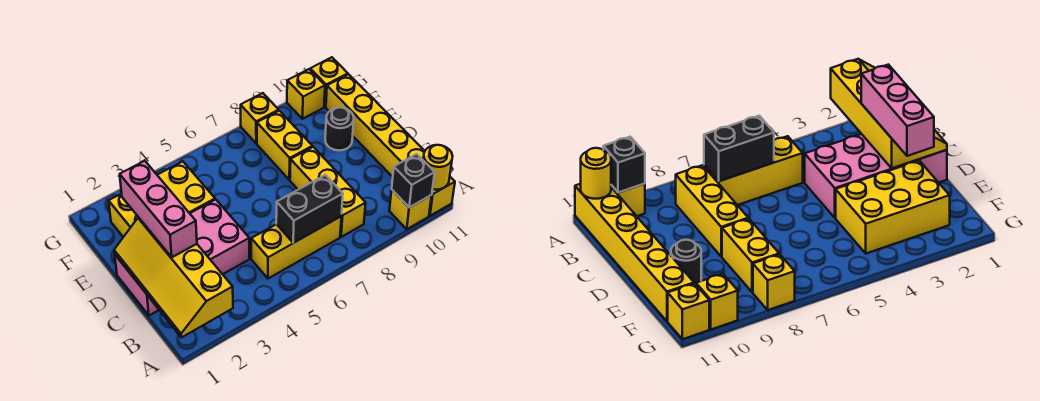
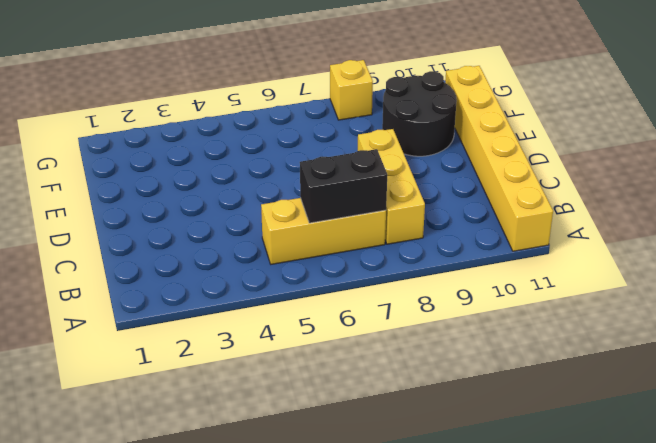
black round brick E9:F10 level 1 -> black round brick E10 level 1
none -> yellow brick A10 level 1
none -> pink brick C1:D4 level 1
none -> yellow brick E2:F4 level 1

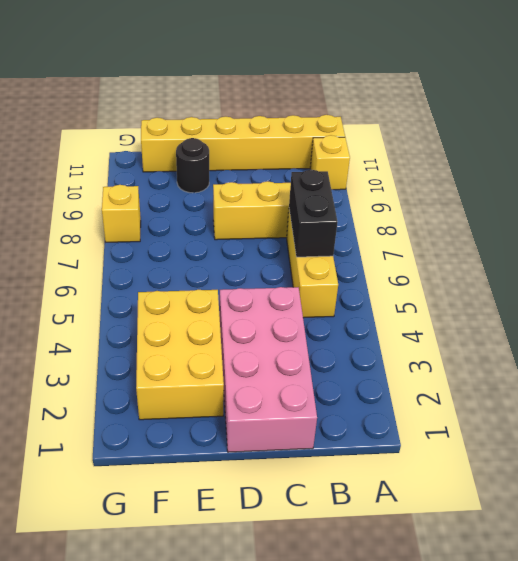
none -> yellow brick E8:F8 level 1
none -> yellow brick G10 level 1
none -> yellow brick G11 level 1

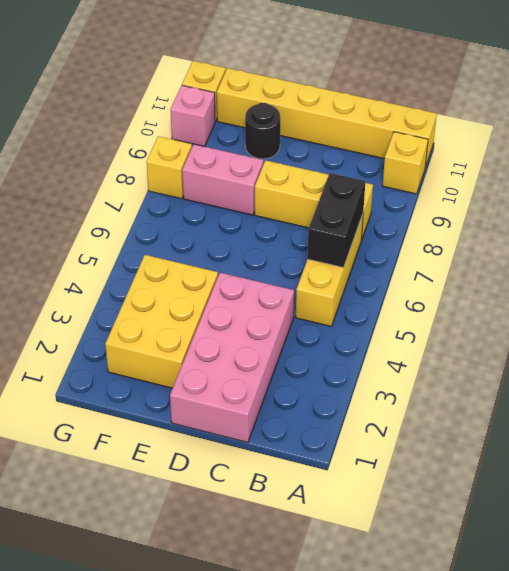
pink brick E8:F8 level 1 -> yellow brick E8:F8 level 1
pink brick G10 level 1 -> yellow brick G10 level 1
none -> yellow slope A1:D2 level 2 top 2
none -> black brick A10 level 2
none -> yellow round brick A11 level 2

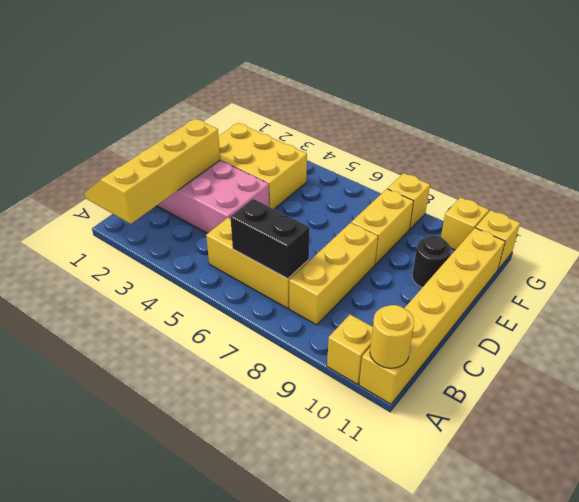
none -> black brick A10 level 2
none -> pink brick C2:E2 level 3

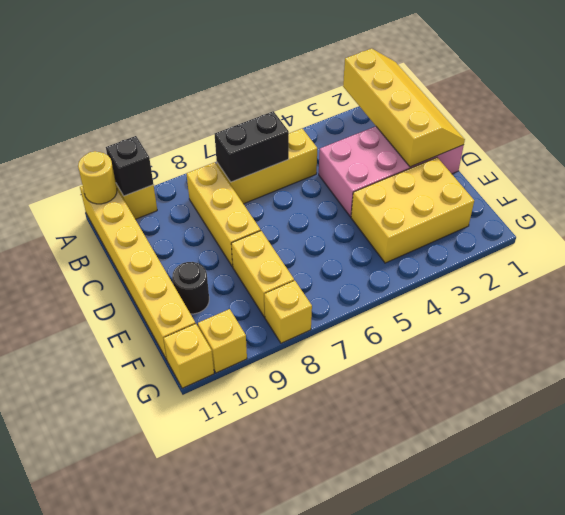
none -> pink brick C2:E2 level 3

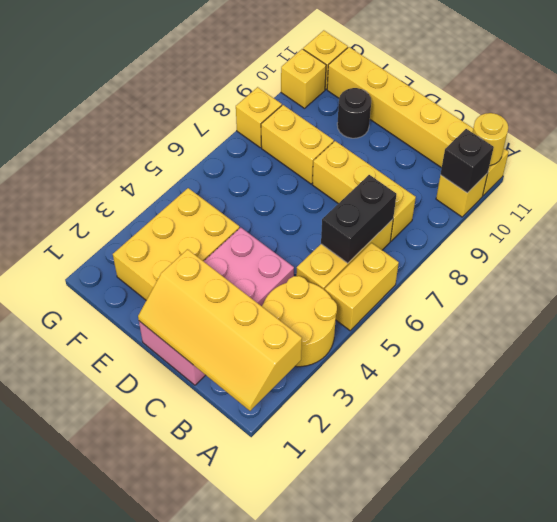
yellow round brick A3:B4 level 1 -> none
yellow brick A5:A6 level 1 -> none
none -> pink brick C2:E2 level 3

